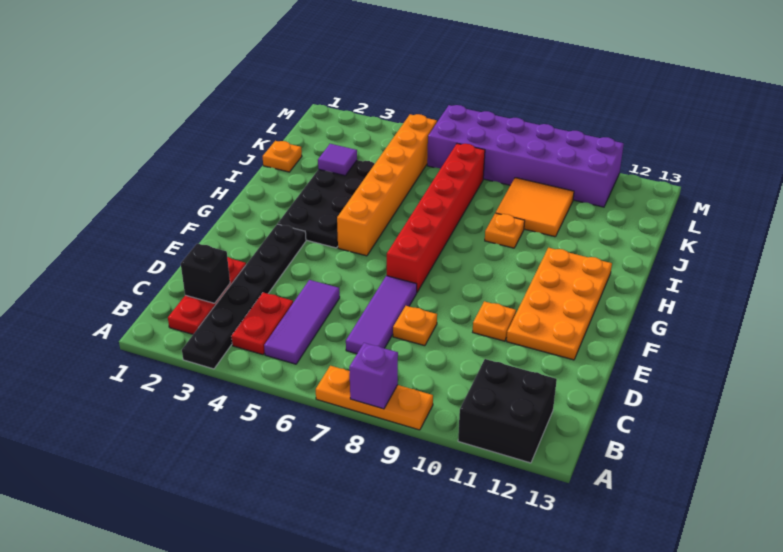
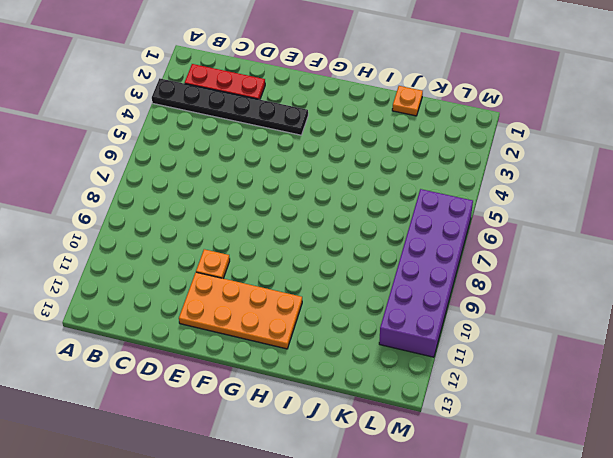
none -> orange plate A7:A9 level 1
none -> black brick A11:B12 level 1
none -> red plate B4:C4 level 1

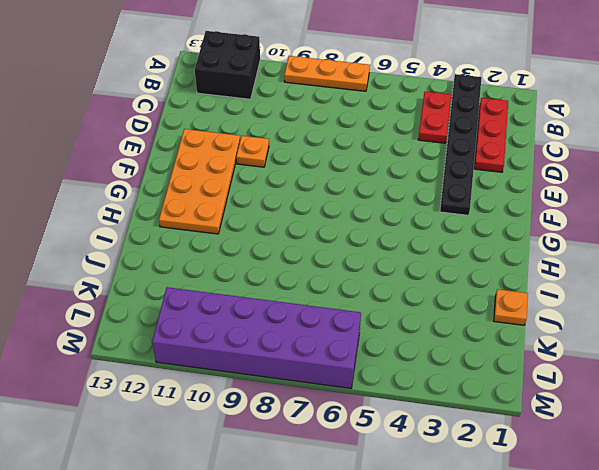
none -> purple tile B5:D5 level 1
none -> purple tile C7:E7 level 1
none -> orange plate D8 level 1

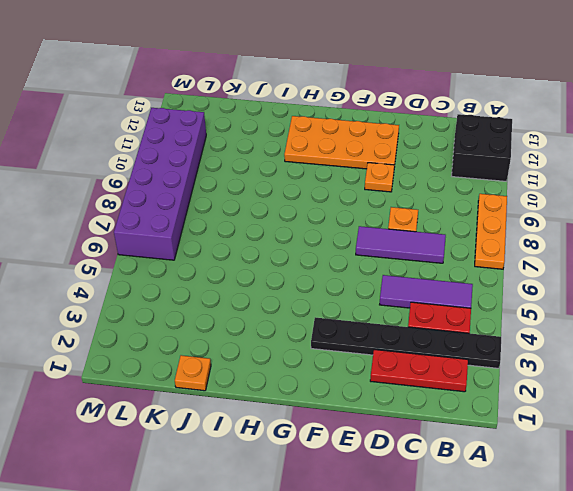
none -> red brick F7:K7 level 1
none -> black plate G3:J4 level 1
none -> orange brick G5:L5 level 1

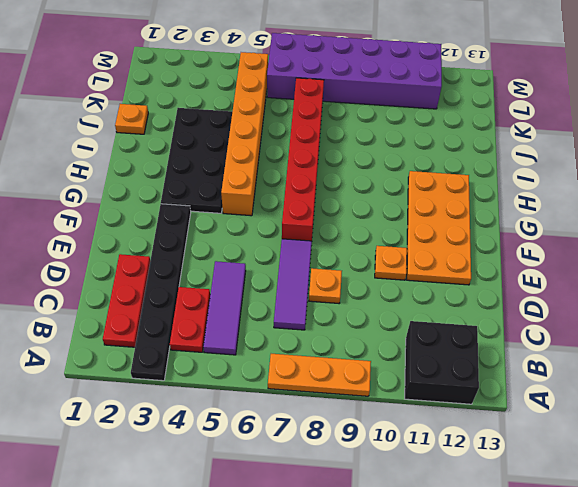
none -> orange plate I9 level 1
none -> orange tile J9:K10 level 1
none -> purple brick A8 level 2

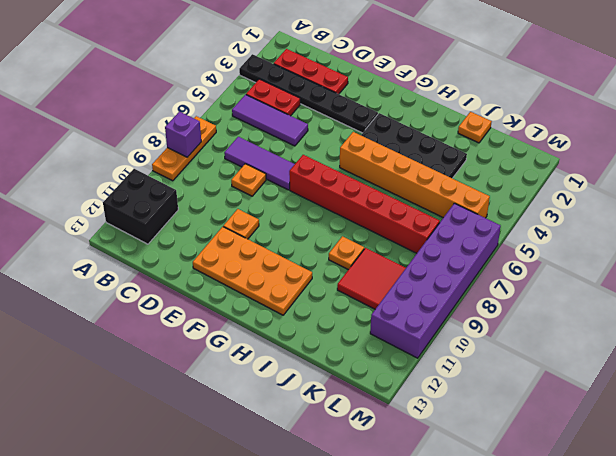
red tile J9:K10 level 1 -> orange tile J9:K10 level 1
none -> black brick C2 level 2
none -> purple tile J3 level 2

